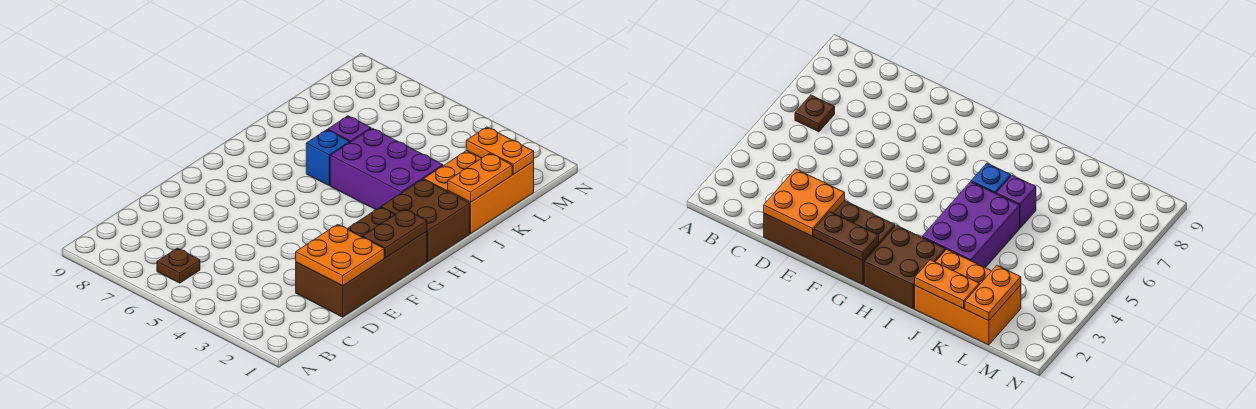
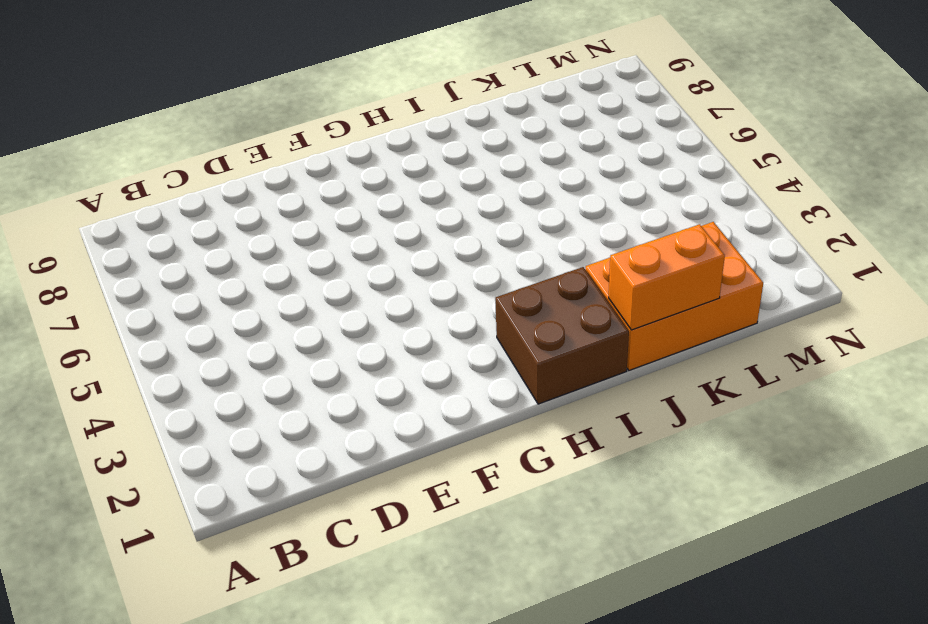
orange brick J1:K1 level 2 -> orange plate J1:K1 level 2
none -> brown plate B6 level 1
none -> brown brick D1:G2 level 1

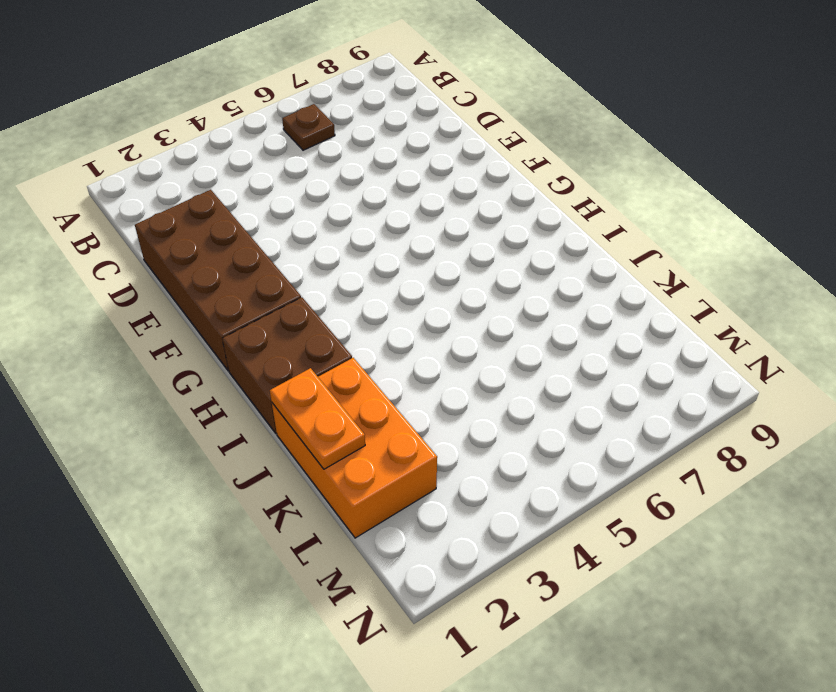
none -> purple brick I3:J5 level 1
none -> blue brick I6 level 1

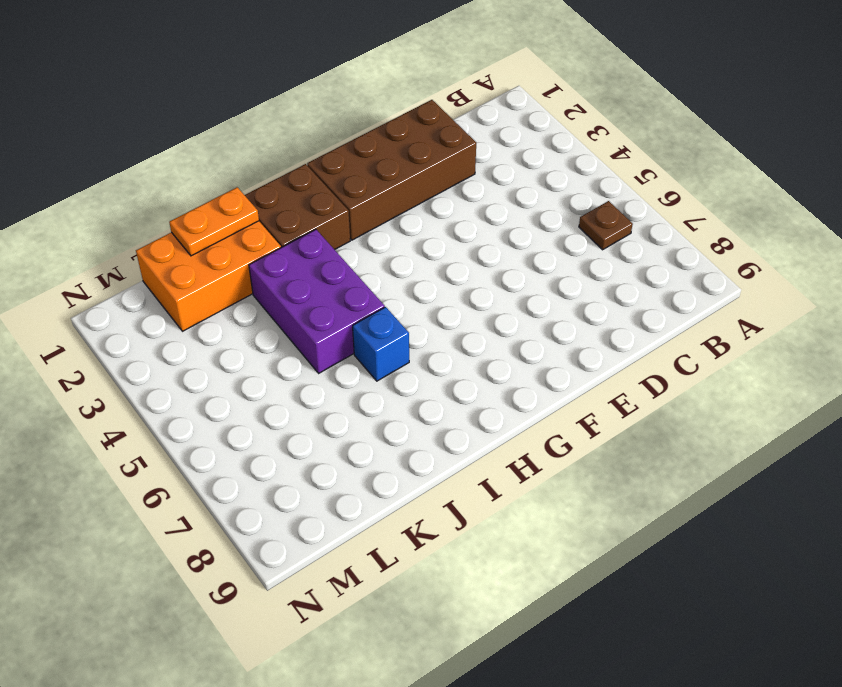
none -> purple brick J6 level 1
none -> orange plate D1:E2 level 2

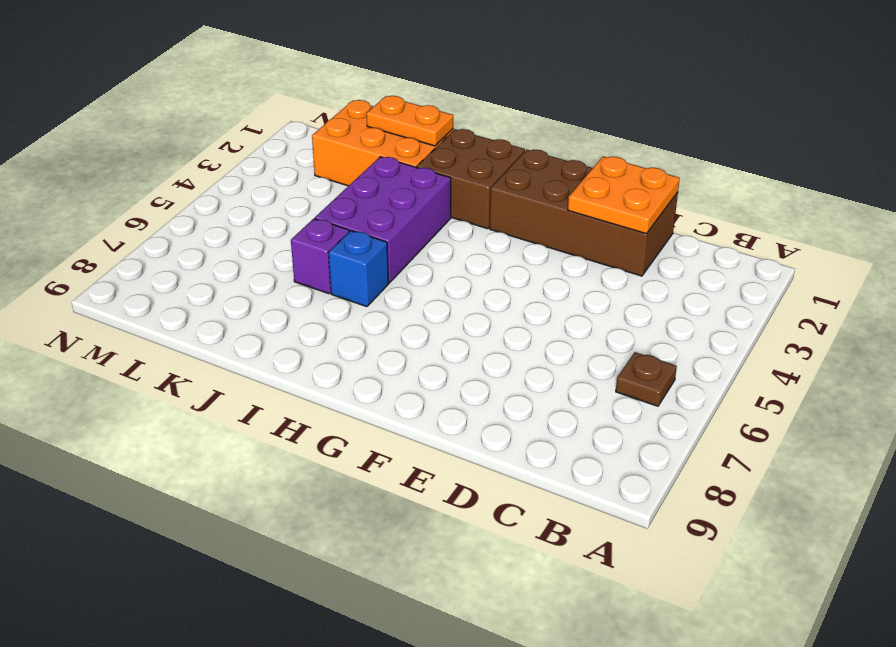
none -> brown plate F1:G1 level 2
none -> orange plate L1:L2 level 2

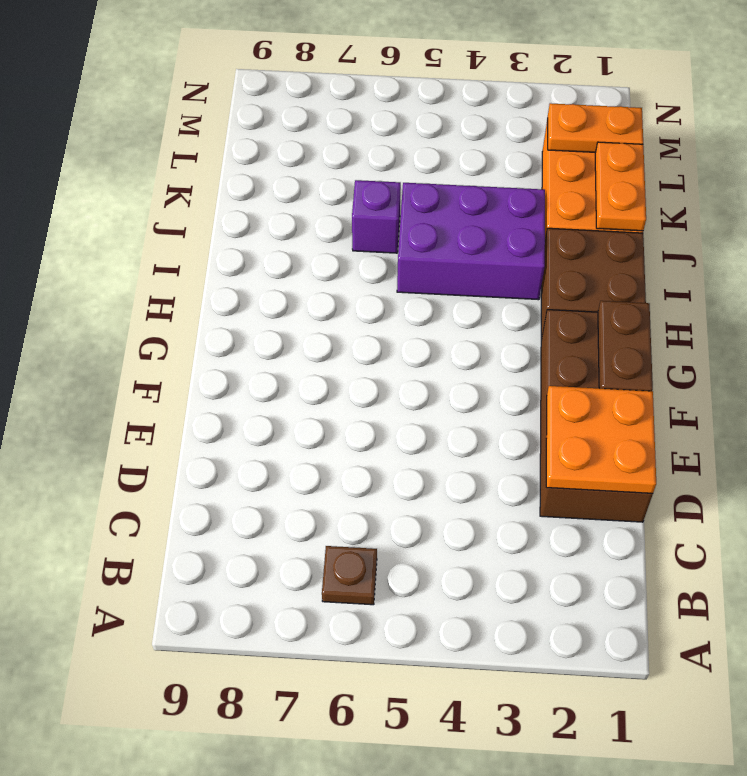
none -> blue brick I6 level 1

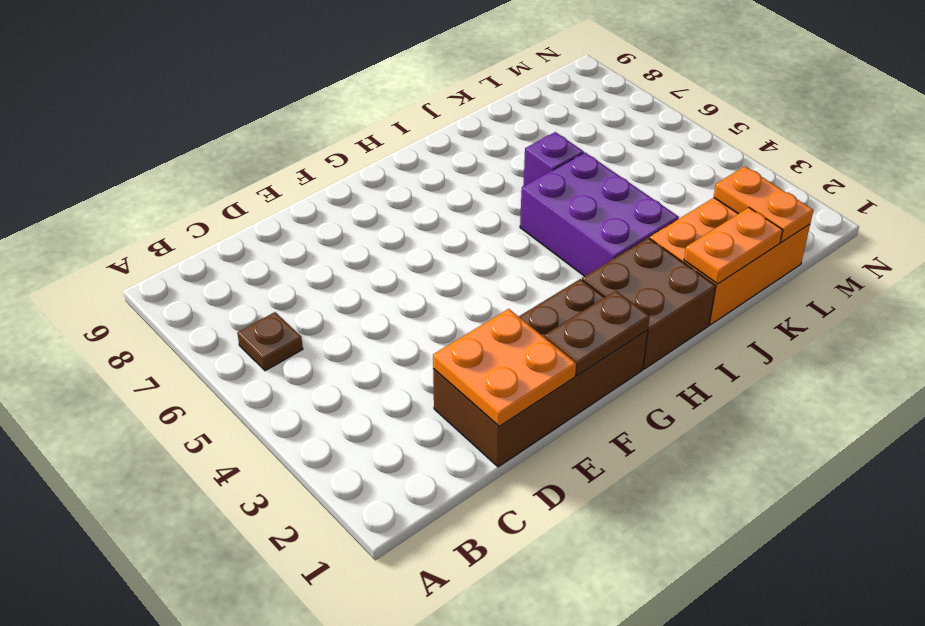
none -> blue brick I6 level 1

